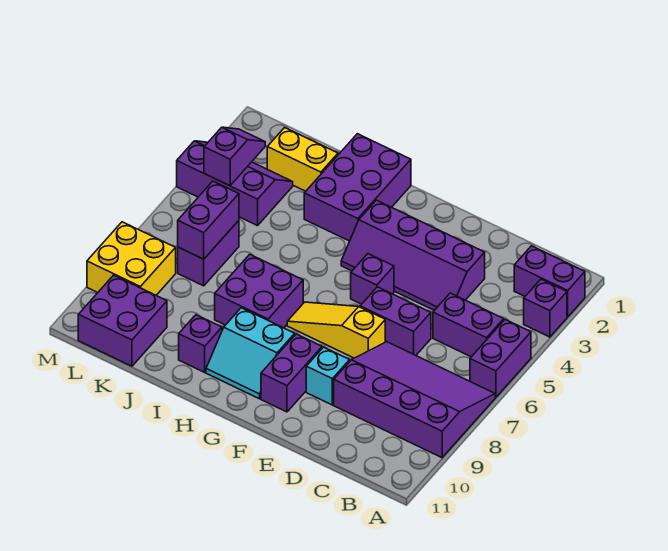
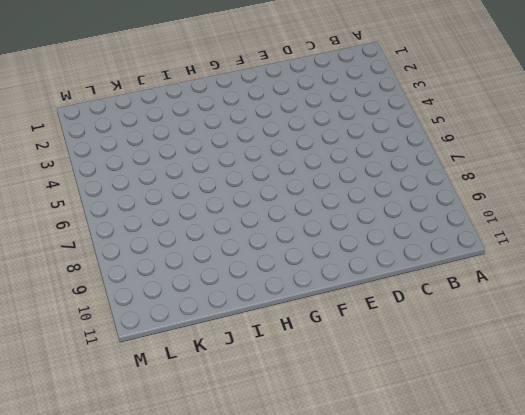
none -> purple brick A2:B2 level 1
none -> purple brick A3 level 1
none -> purple brick A5:A6 level 1

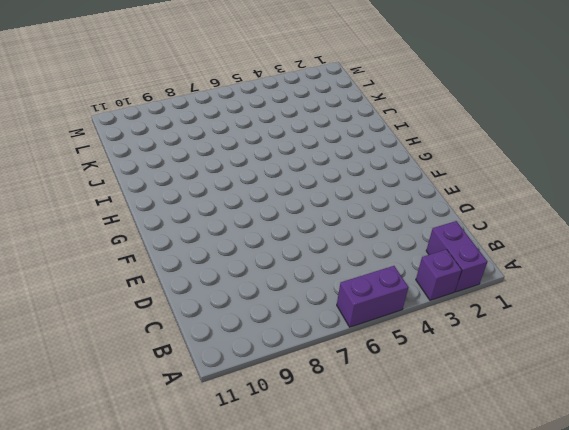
none -> purple slope A7:D9 level 1 top 9
none -> purple brick B5:C5 level 1
none -> purple slope D3:G4 level 1 top 3

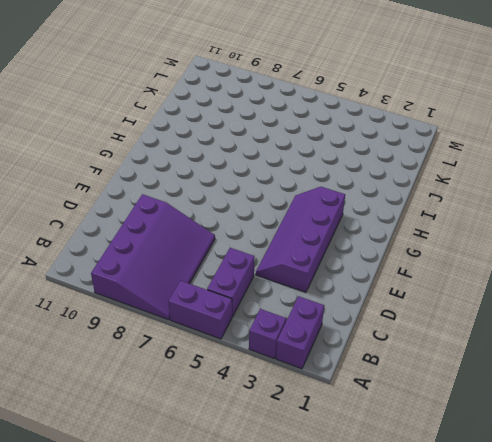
none -> purple brick D6:E6 level 1
none -> yellow slope E7:G7 level 1 top E
none -> cyan brick E9 level 1

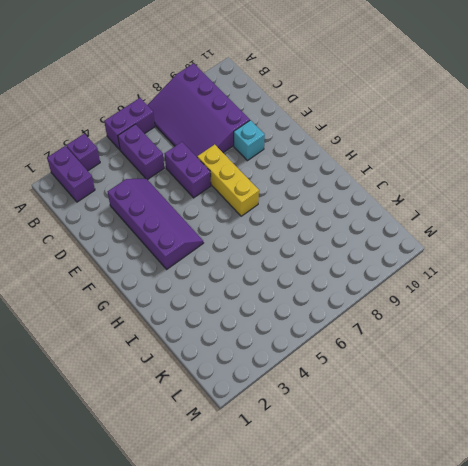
yellow brick E7:G7 level 1 -> yellow slope E7:G7 level 1 top E
none -> purple brick F5 level 1
none -> purple brick F9:F10 level 1
none -> cyan slope G9:H10 level 1 top 9

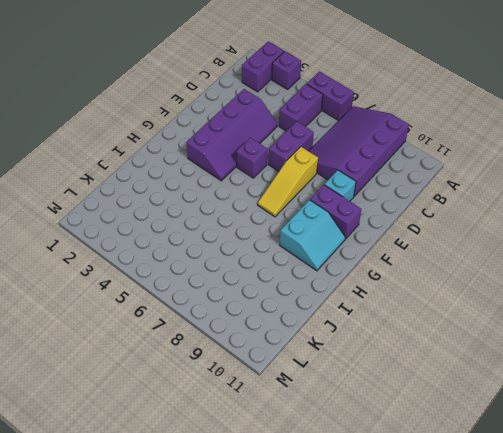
none -> purple brick H1:I3 level 1
none -> purple brick H7:I8 level 1
none -> purple brick I10 level 1

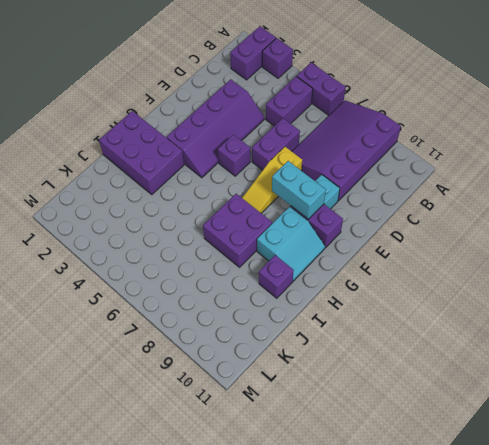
cyan brick F8:F9 level 2 -> none
none -> yellow brick J2:K2 level 1
none -> purple slope K3:M4 level 1 top 4
none -> purple brick K6:K7 level 1

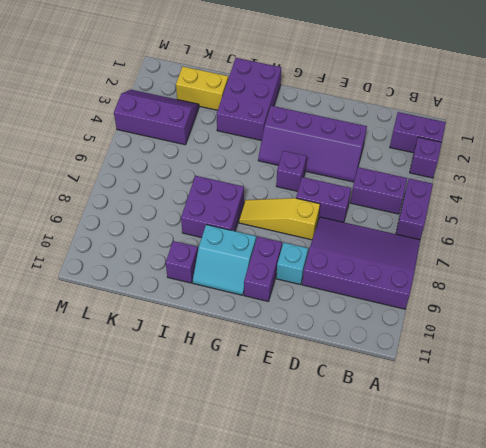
none -> purple brick K6:K7 level 1
none -> purple brick K10:L11 level 1
none -> yellow brick L8:M9 level 1

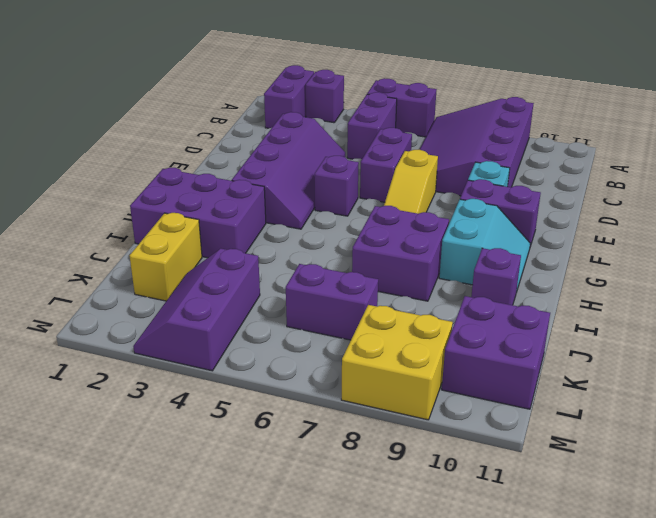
none -> purple brick K6:K7 level 2
none -> purple slope L3:L4 level 2 top 4

